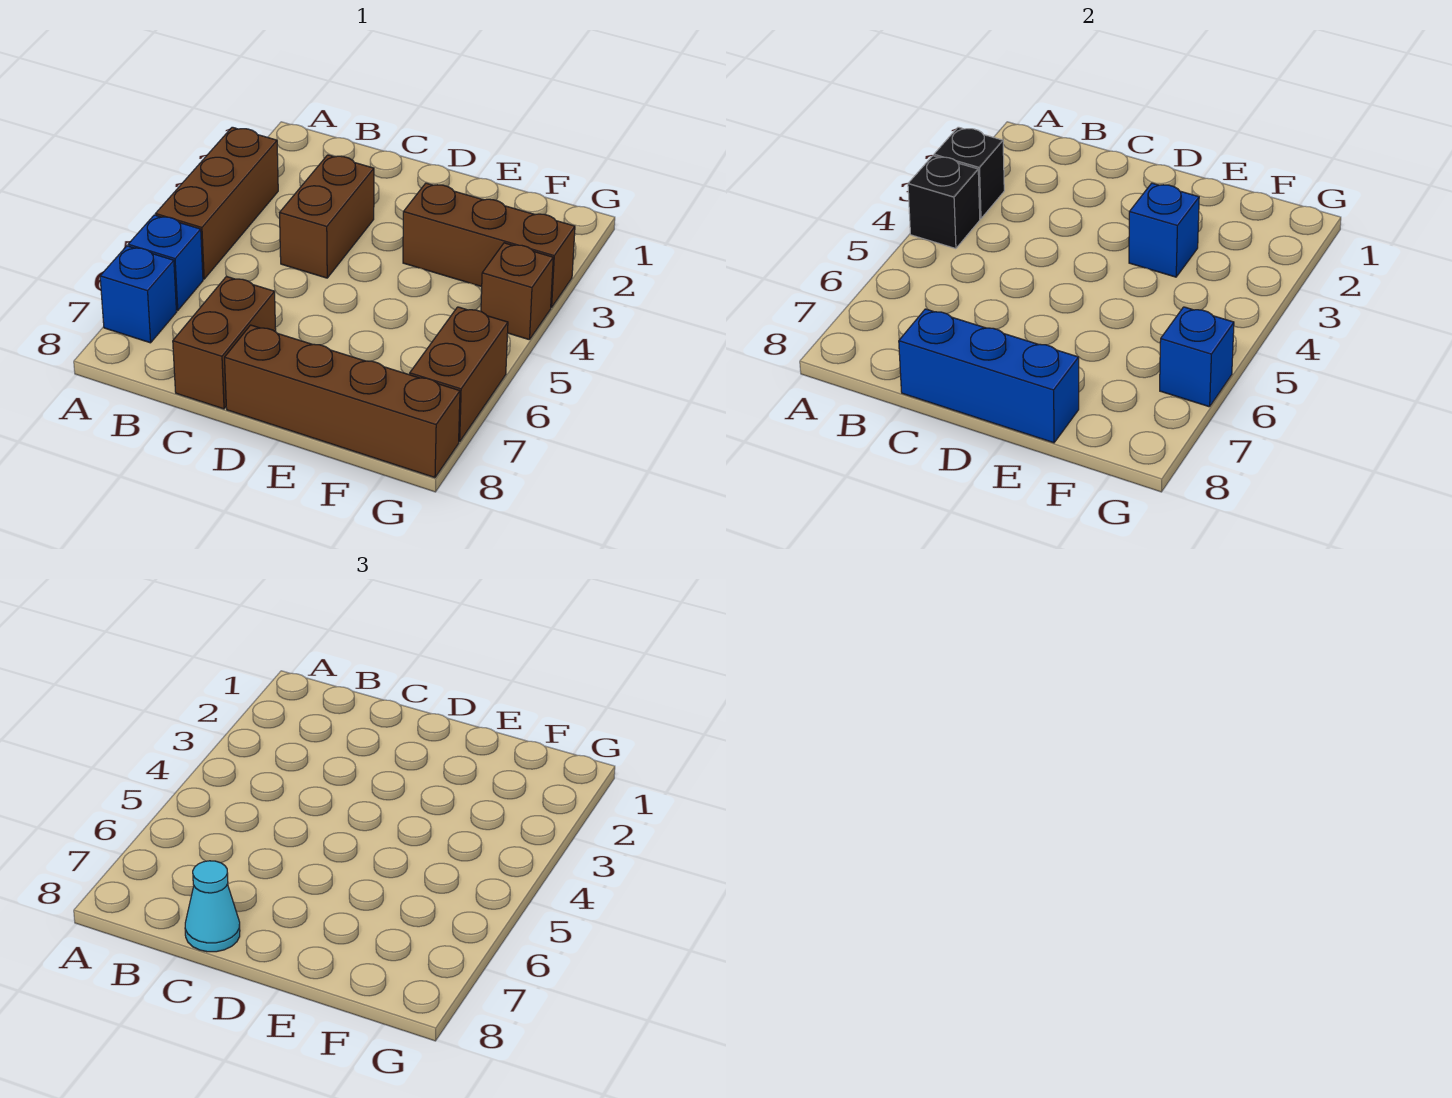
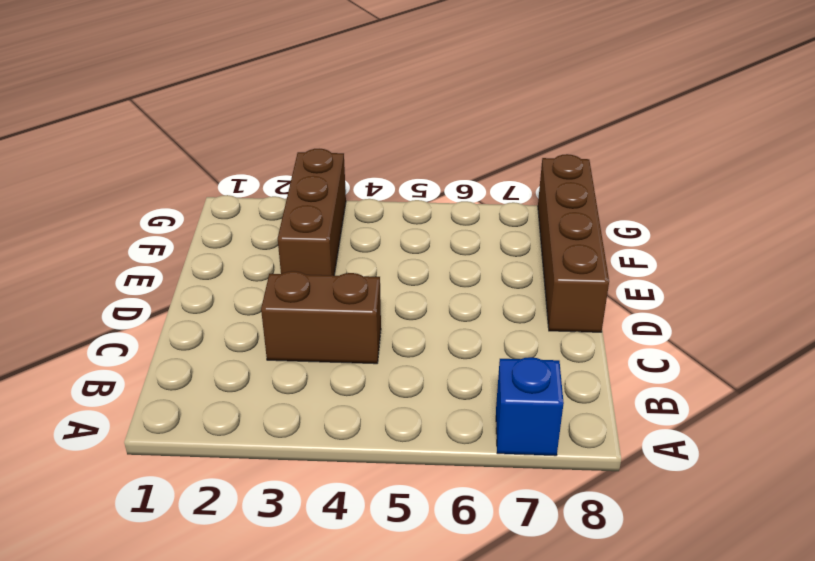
none -> brown brick A3:A5 level 1
none -> blue brick A6 level 1
none -> brown brick C7:C8 level 1

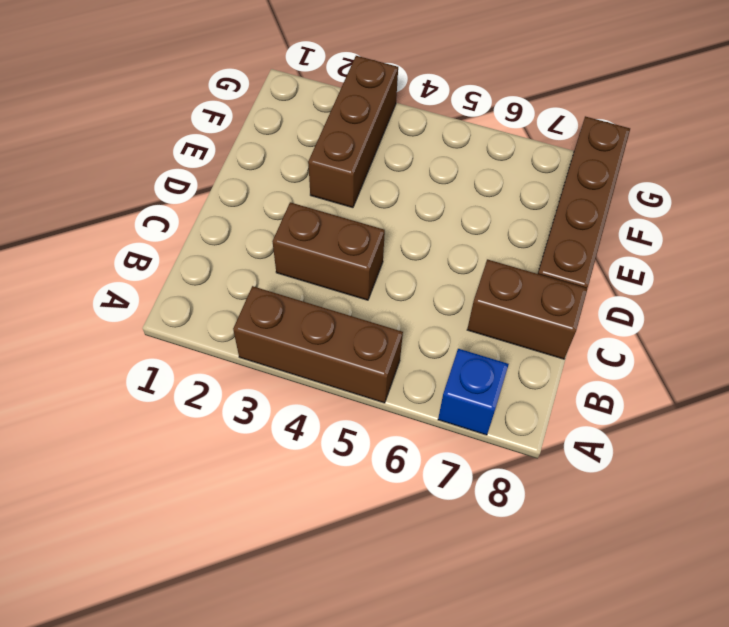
none -> blue brick A6 level 1
none -> brown brick G4 level 1
none -> brown brick G6:G7 level 1

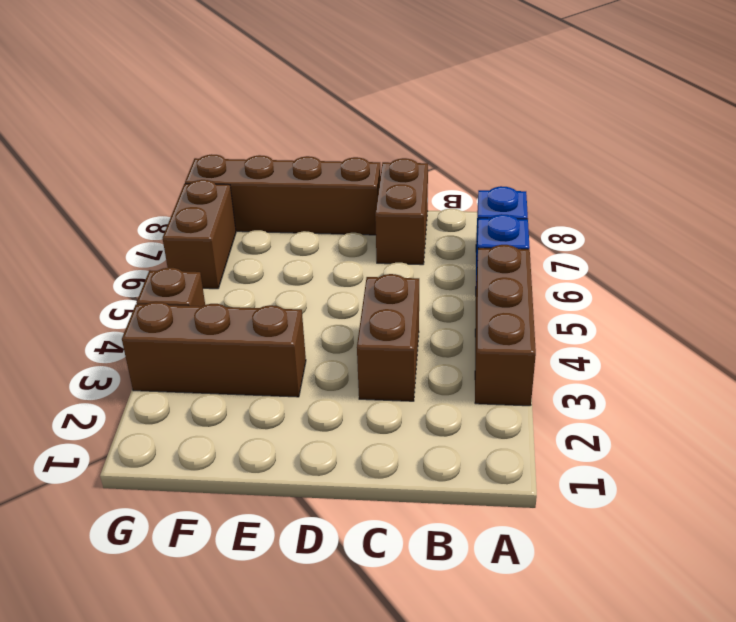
none -> black brick A3 level 2
none -> black brick A4 level 2
none -> blue brick C8:E8 level 2

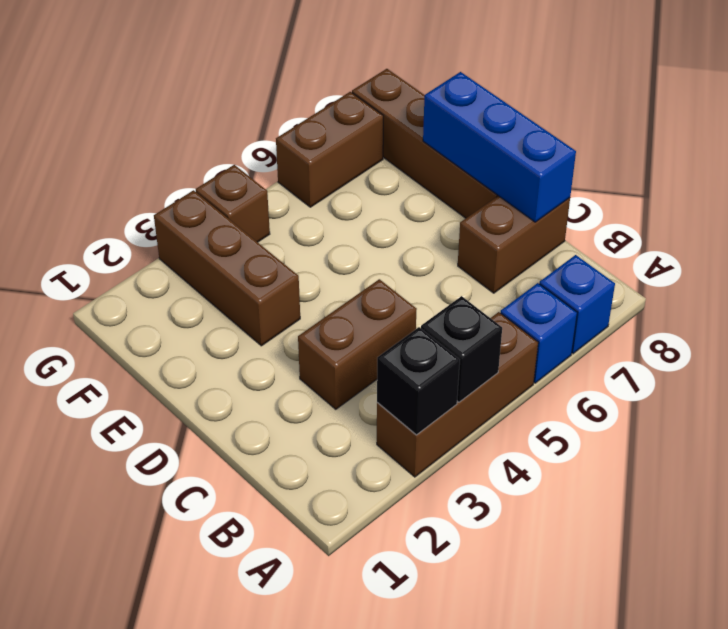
none -> blue brick E3 level 2
none -> blue brick G6 level 2
none -> cyan cone C8 level 3

